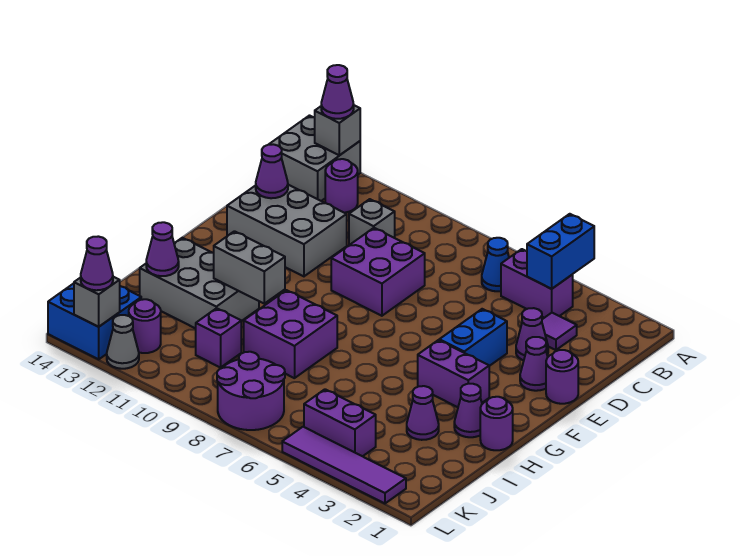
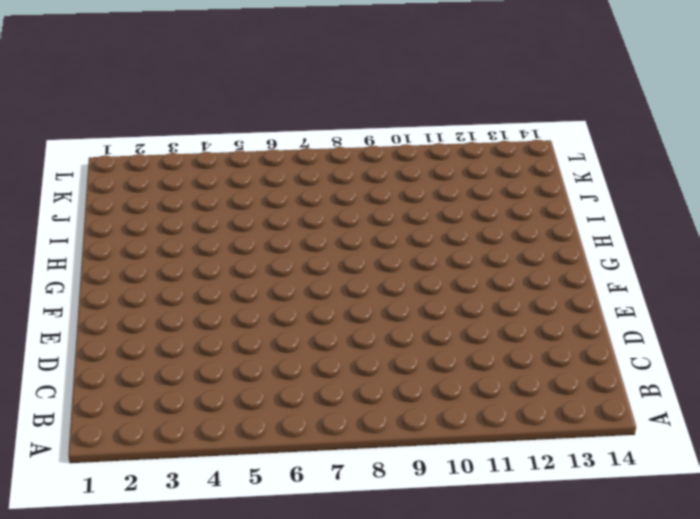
none -> grey brick A13:B14 level 1
none -> purple brick B4:B5 level 1
none -> blue cone B6 level 1
none -> purple round brick B12 level 1

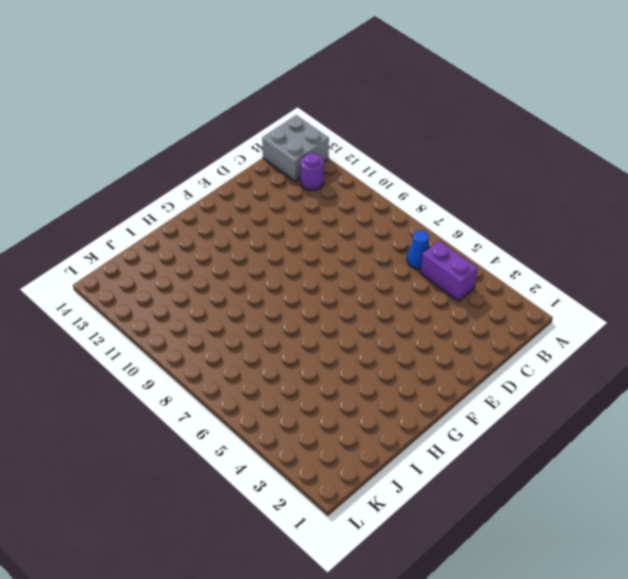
none -> purple tile C3 level 1
none -> grey brick C10 level 1
none -> purple cone D3 level 1
none -> purple brick D8:E9 level 1

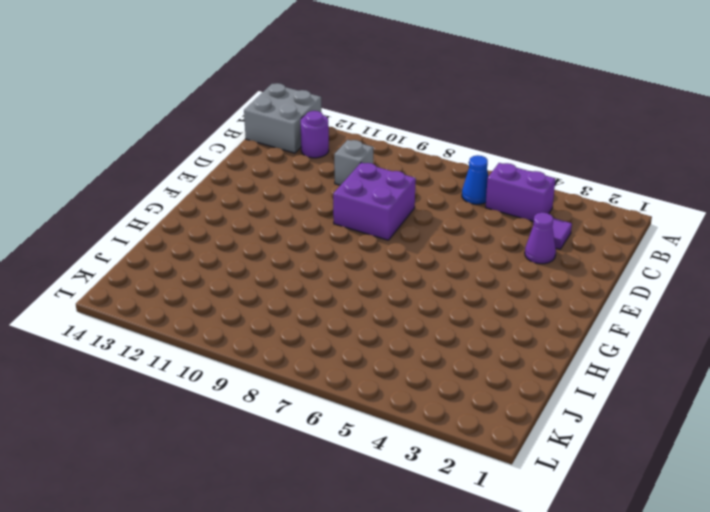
none -> grey brick D11:E13 level 1
none -> purple round brick E1 level 1
none -> purple cone E2 level 1
none -> blue brick E4:F4 level 1

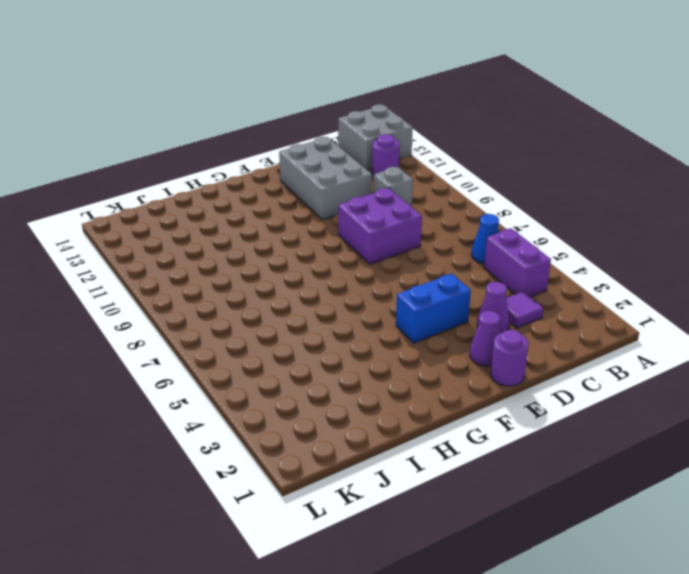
none -> purple brick G3:G4 level 1
none -> purple round brick H1 level 1
none -> purple cone H2 level 1
none -> purple brick H8:I9 level 1

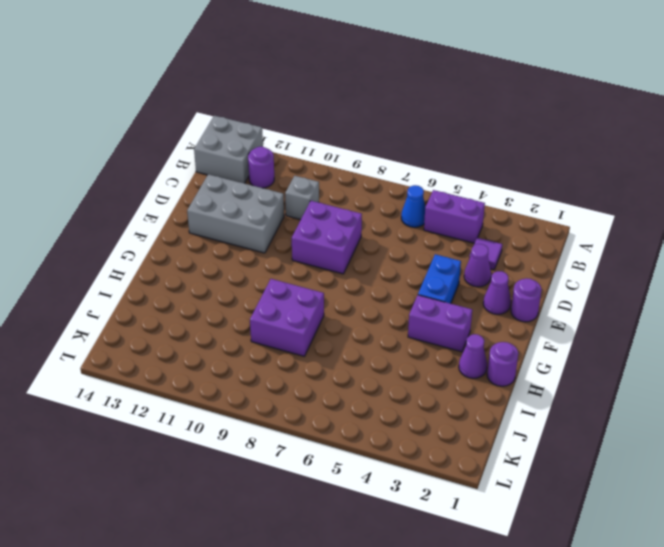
none -> grey brick H11:I13 level 1
none -> purple cone I3 level 1
none -> purple brick J10 level 1
none -> purple brick K4:K5 level 1

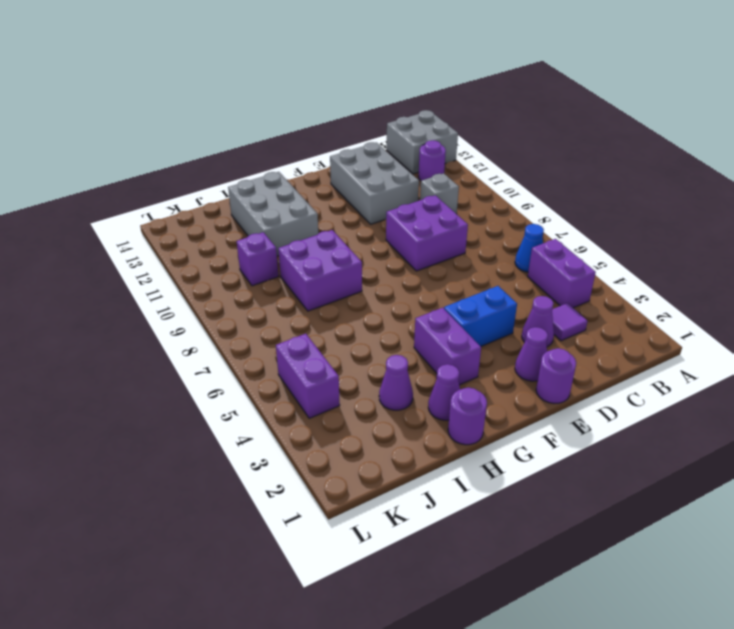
none -> purple round brick K7:L8 level 1
none -> purple round brick K12 level 1
none -> blue brick K13:L14 level 1
none -> purple tile L2:L5 level 1

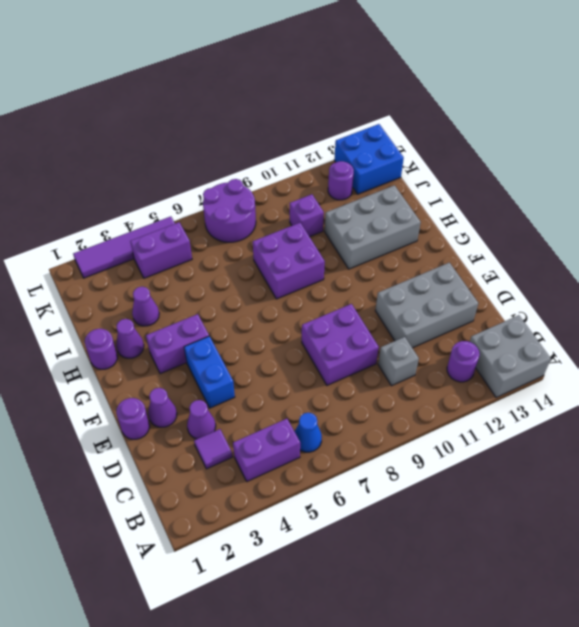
none -> grey cone L12 level 1
none -> blue brick A4:B4 level 2
none -> grey brick A13 level 2
none -> purple cone D13 level 2

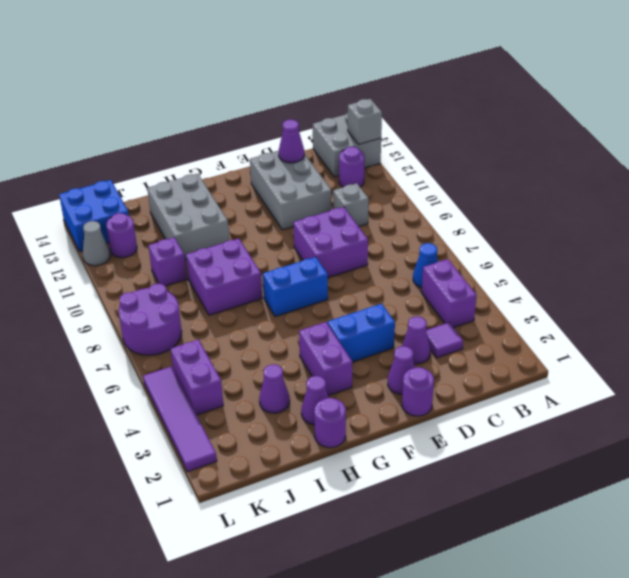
blue brick F7:G7 level 1 -> blue brick A4:B4 level 2
none -> grey brick H10:H11 level 2
none -> purple cone I13 level 2
none -> grey brick L13 level 2
none -> purple cone A13 level 3

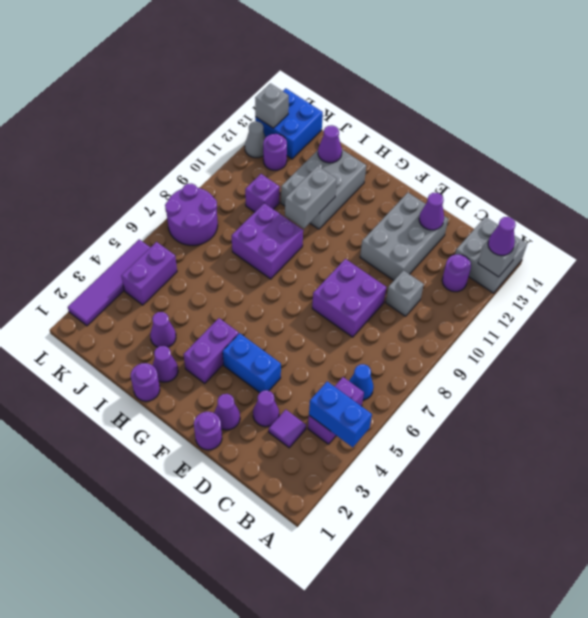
none -> purple cone L13 level 3

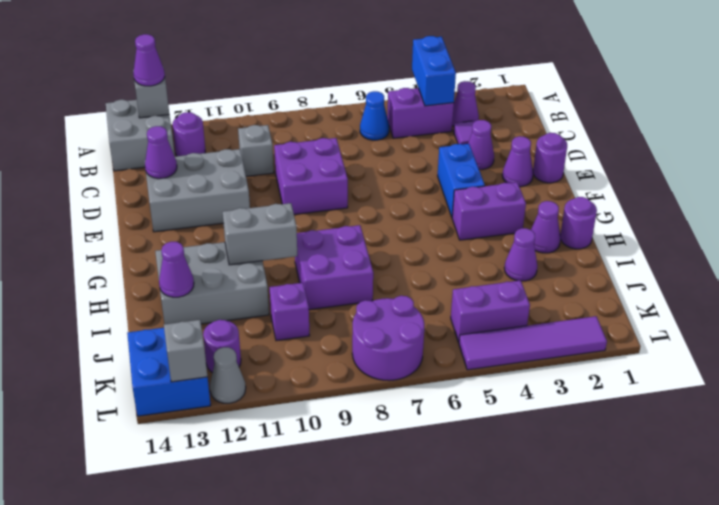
purple cone B3 level 1 -> purple cone L13 level 3

